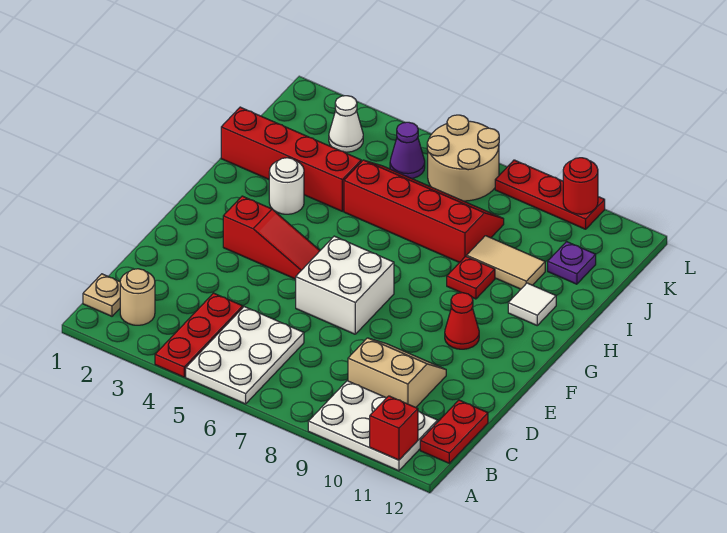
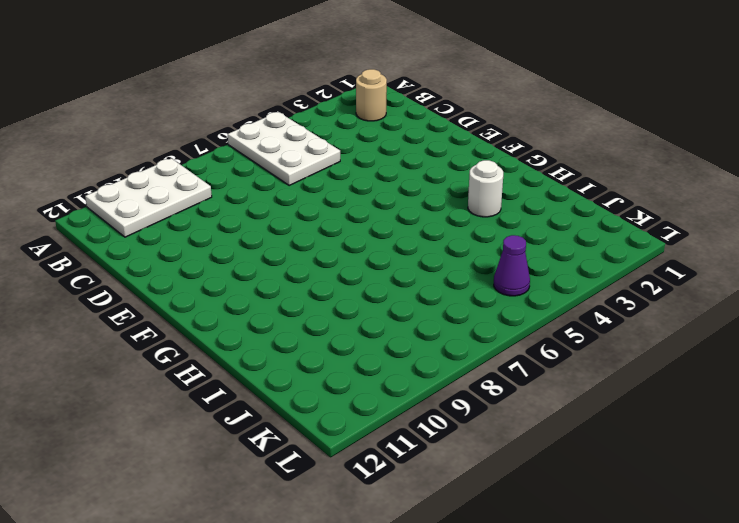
none -> red plate A4:C4 level 1
none -> tan plate B1 level 1
none -> red plate B12:C12 level 1

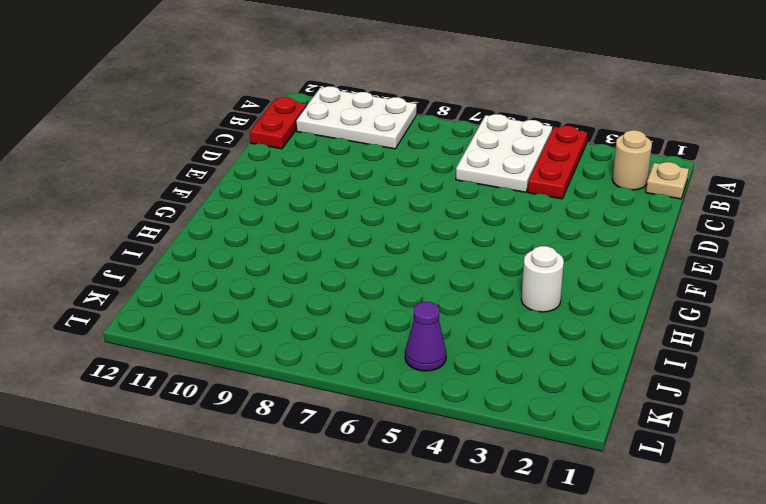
none -> tan slope C9:D10 level 1 top C
none -> white brick E6:F7 level 1
none -> red slope F3:F5 level 1 top 3

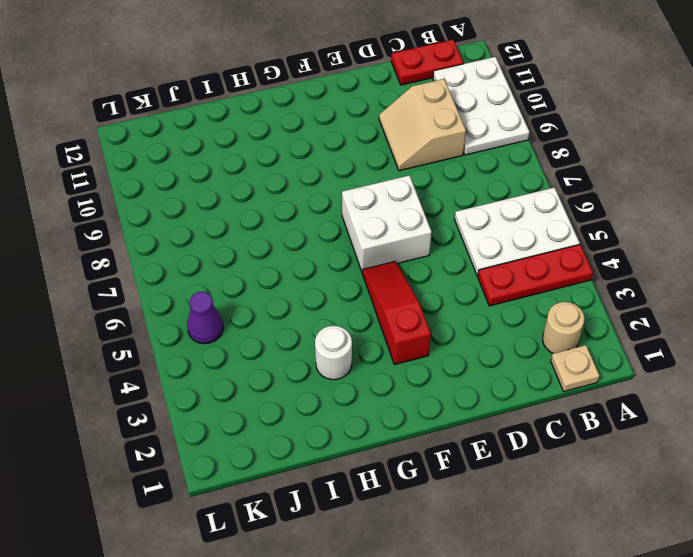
none -> red cone F10 level 1
none -> red plate H9 level 1
none -> white tile H11 level 1

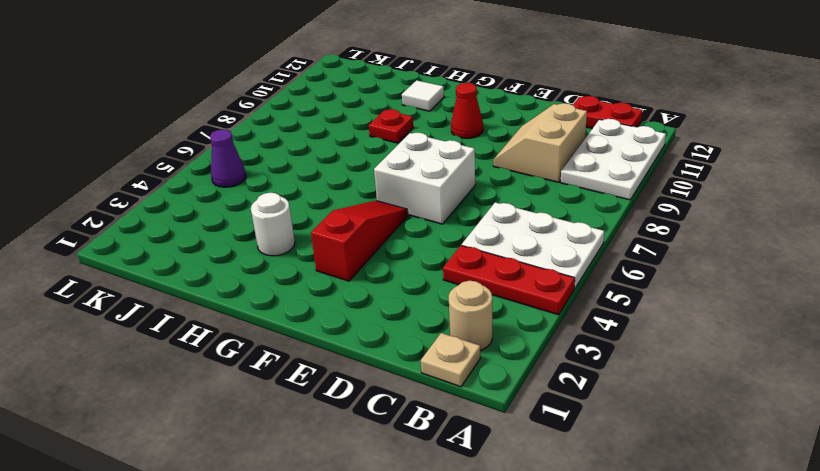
none -> red brick I1:I4 level 1
none -> red slope I5:J8 level 1 top I
none -> tan tile I9:I10 level 1

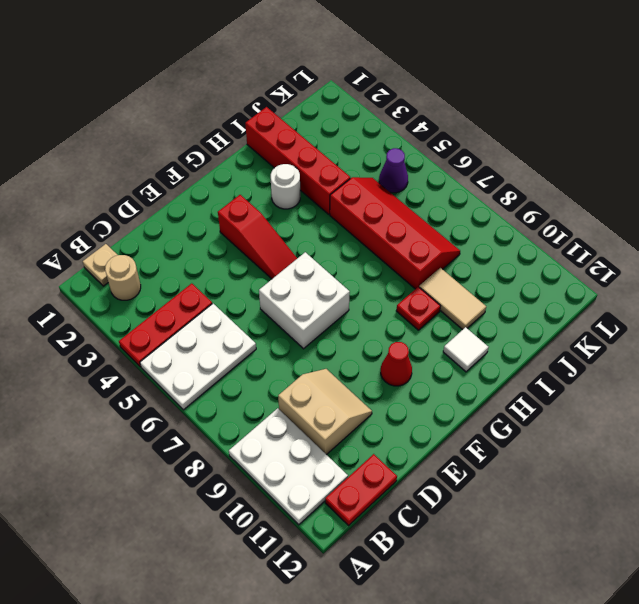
none -> purple plate J11 level 1
none -> white cone K3 level 1
none -> tan round brick K6:L7 level 1

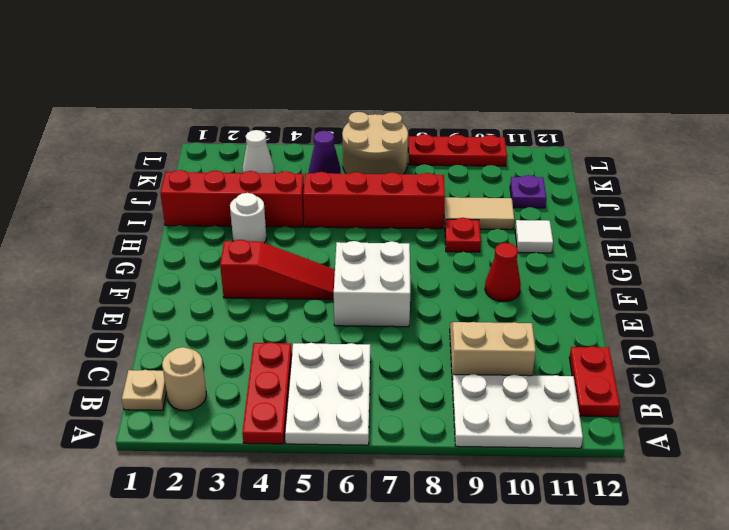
none -> red brick A11 level 2
none -> red round brick L10 level 2

